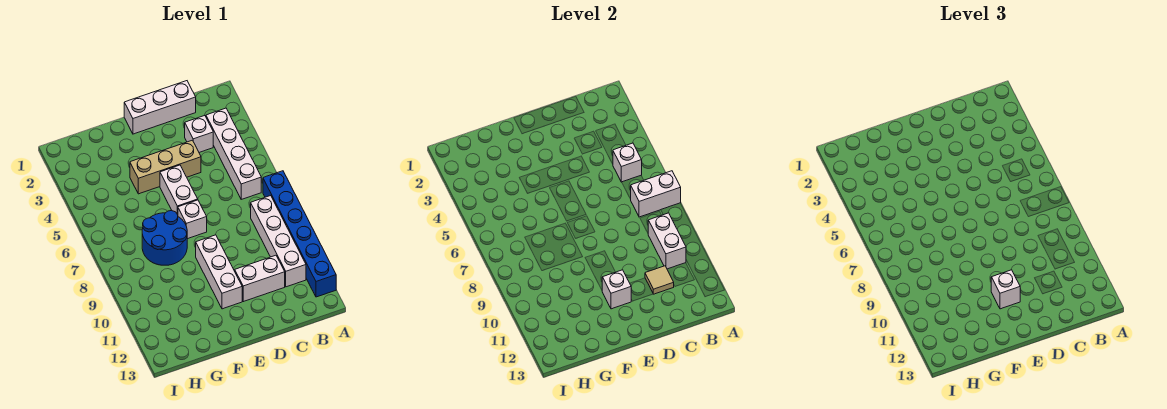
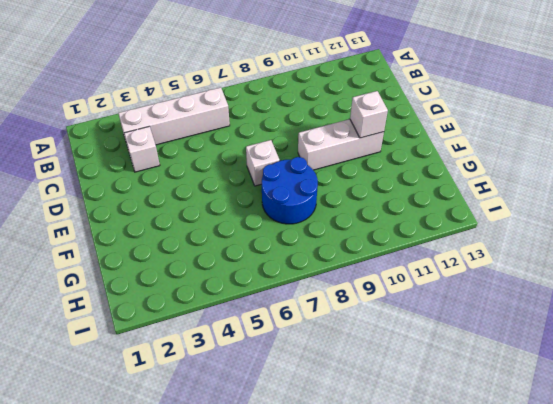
none -> blue brick A7:A12 level 1
none -> white brick B8:B11 level 1
none -> white brick C1:E1 level 1

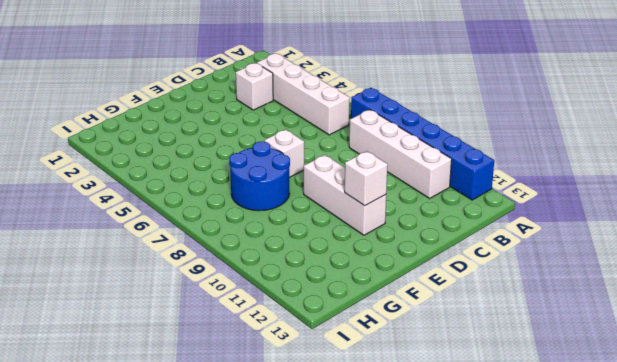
none -> white brick C1:E1 level 1
none -> white brick C11:D11 level 1
none -> tan brick D4:F4 level 1

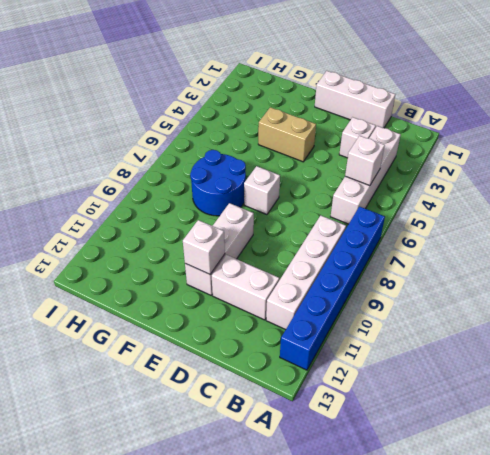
tan brick E4:F4 level 1 -> tan brick D4:F4 level 1
none -> white brick E5:E6 level 1
none -> white brick A7:B7 level 2
none -> white brick B9:B10 level 2

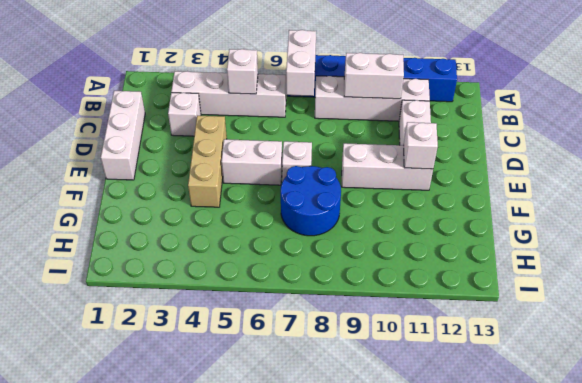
none -> tan tile C11 level 2
none -> white brick E11 level 3

